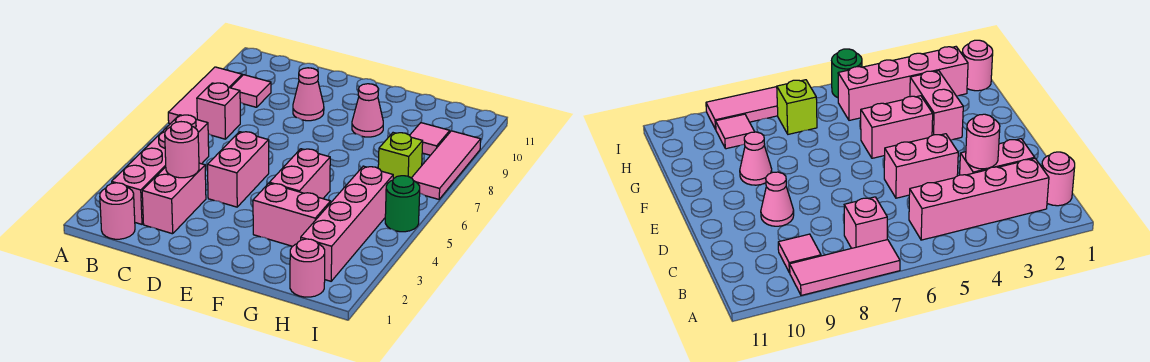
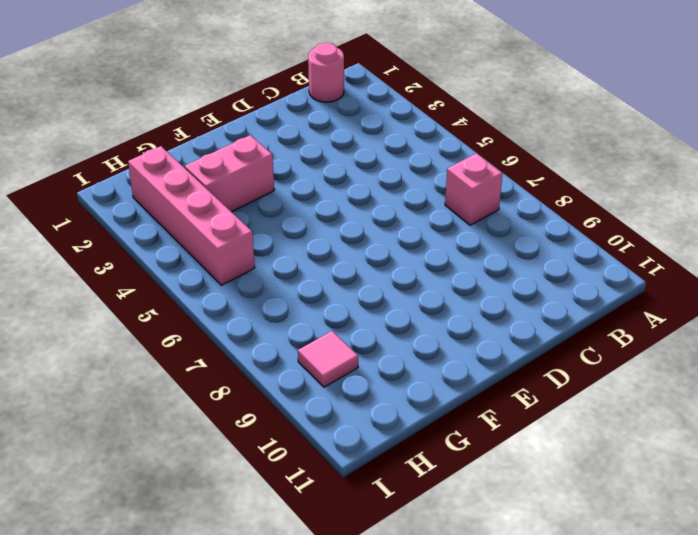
none -> pink tile A7:A9 level 1
none -> pink brick B2:B5 level 1
none -> pink tile B9 level 1

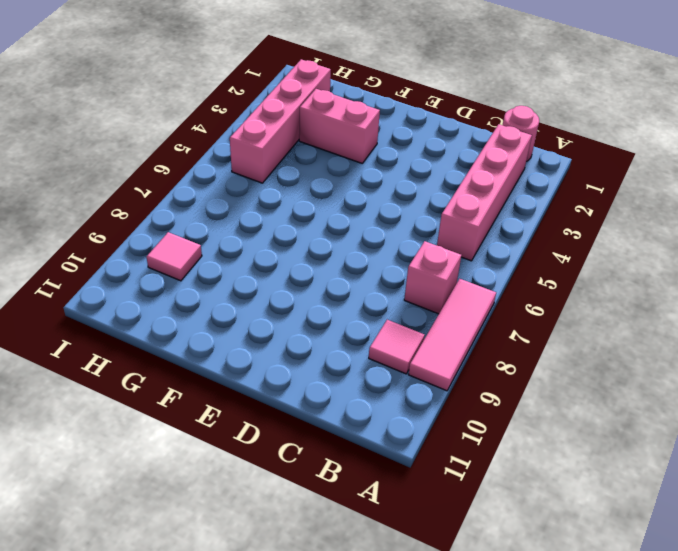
none -> pink brick C2:C3 level 1
none -> pink brick D4:D5 level 1
none -> pink cone D9 level 1

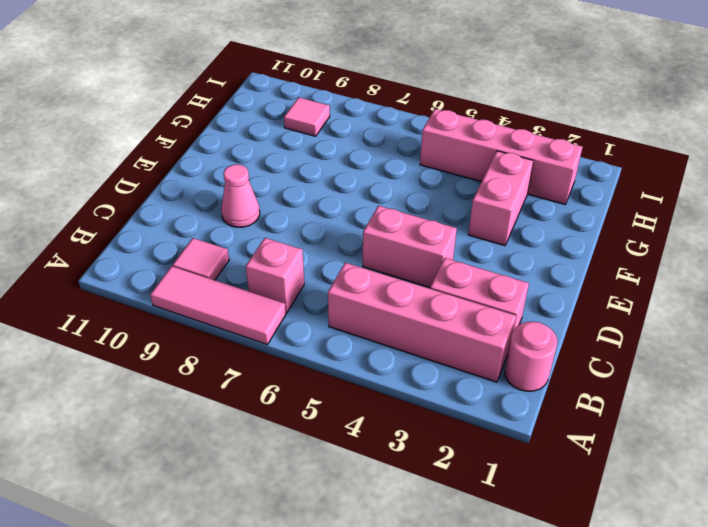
none -> pink brick F4:F5 level 1
none -> pink cone F9 level 1
none -> pink round brick H1 level 1

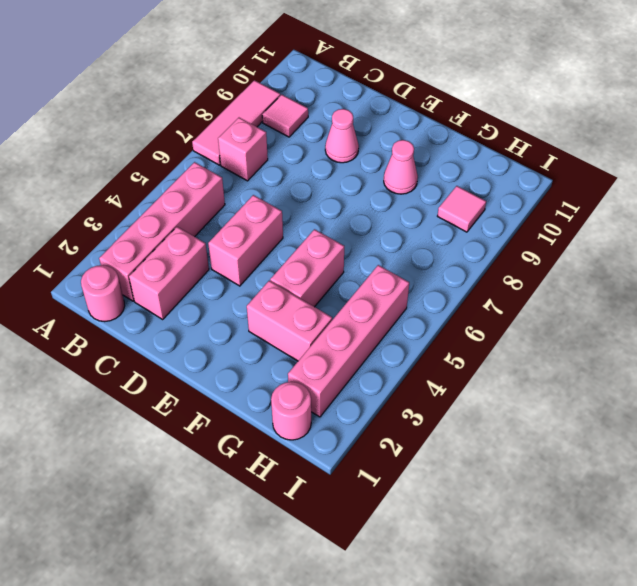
none -> lime brick H7 level 1
none -> green round brick I5 level 1
none -> pink tile I7:I9 level 1

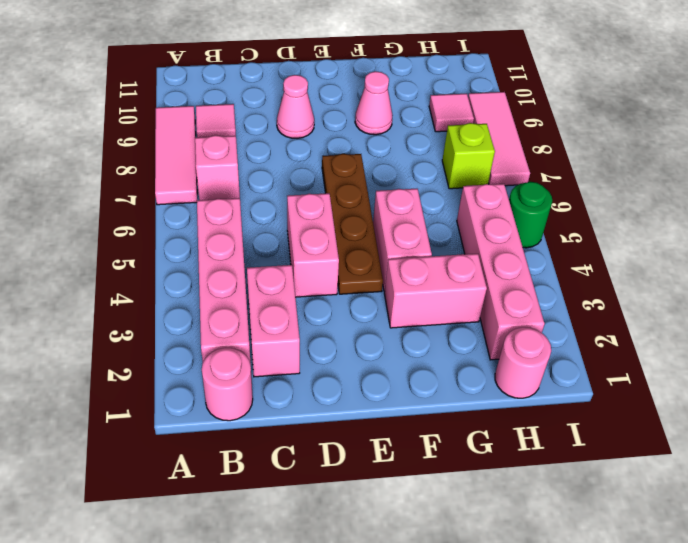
brown plate E4:E7 level 1 -> none
none -> pink round brick C3 level 2

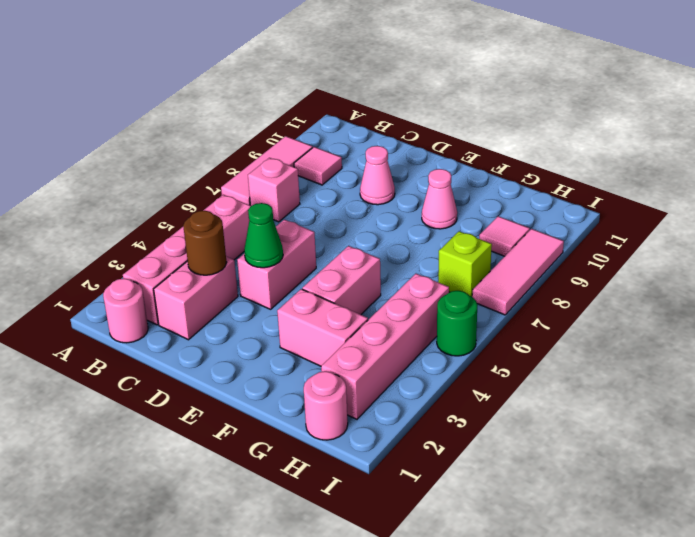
brown round brick C3 level 2 -> pink round brick C3 level 2
green cone D4 level 2 -> none

